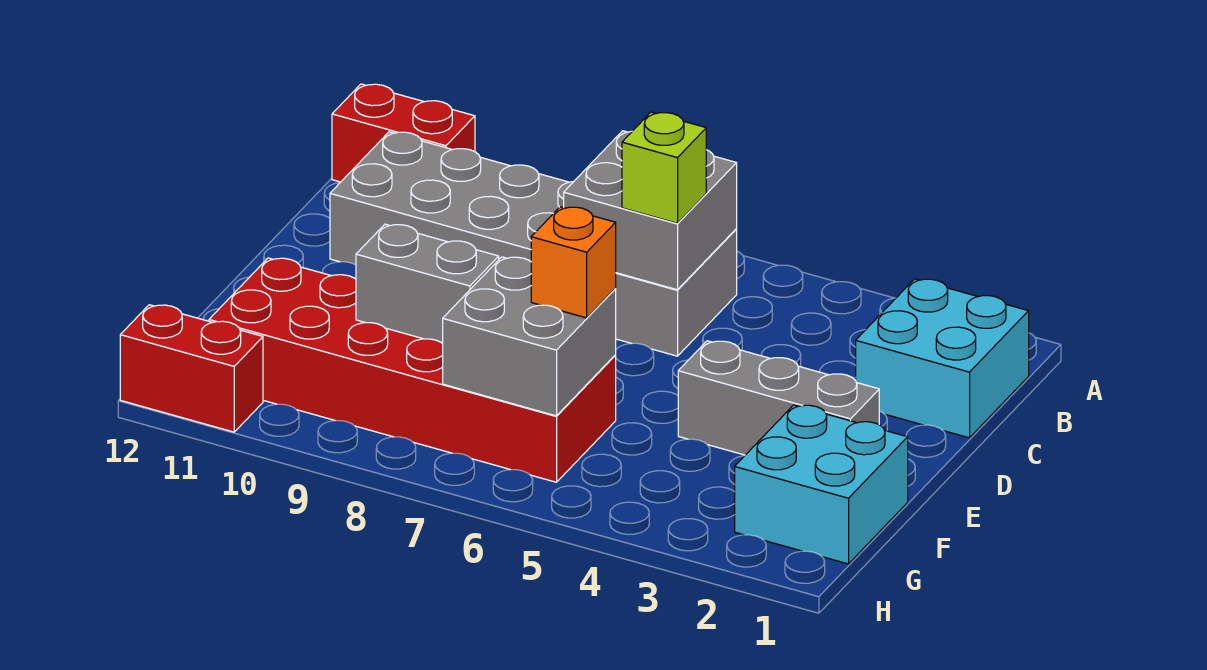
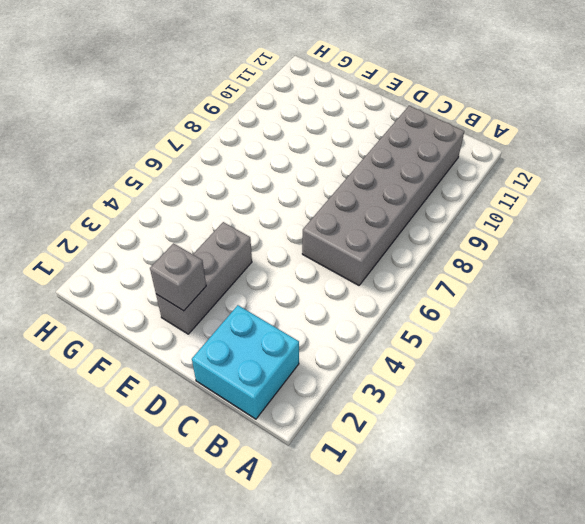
grey brick E2 level 2 -> none
none -> red brick A11:A12 level 1
none -> cyan brick F1:G2 level 1
none -> red brick F6:G11 level 1

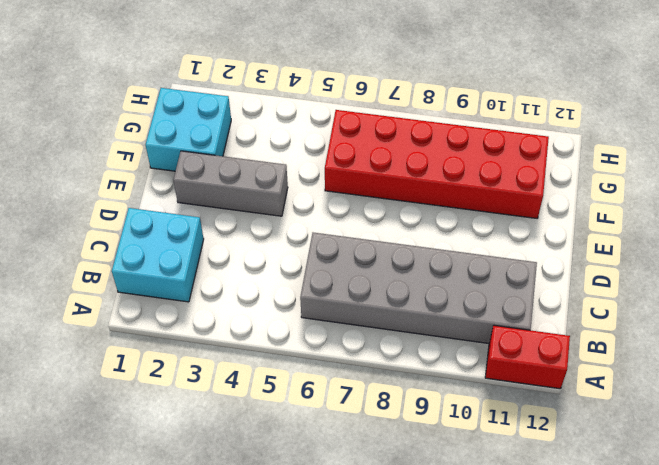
none -> red brick H11:H12 level 1
none -> grey brick B6:C7 level 2
none -> grey brick F6:G7 level 2

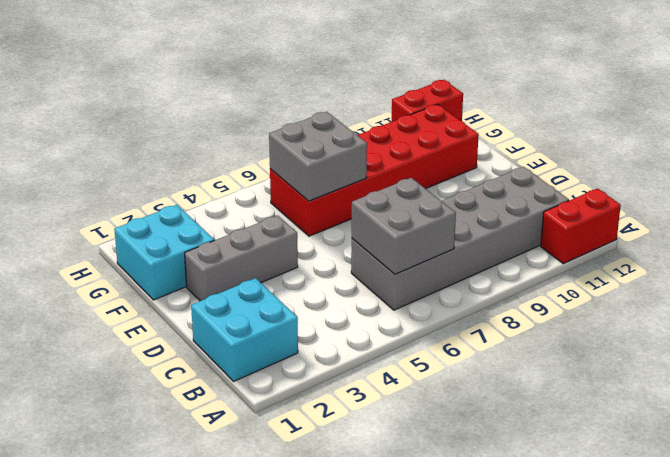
none -> grey brick F8:F9 level 2
none -> lime brick C6 level 3
none -> orange brick F6 level 3

